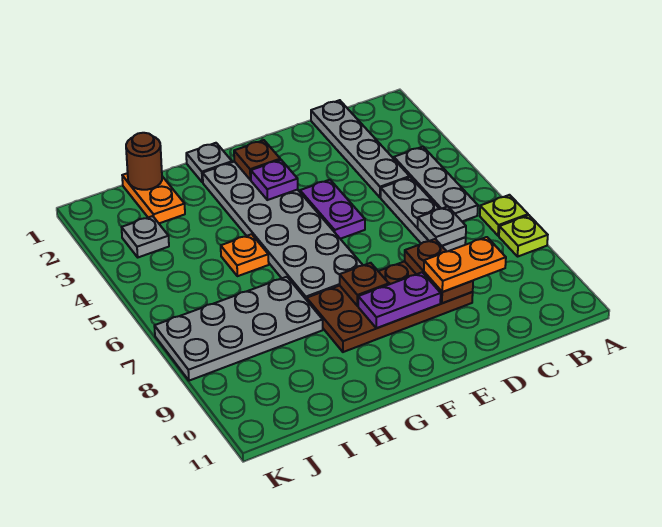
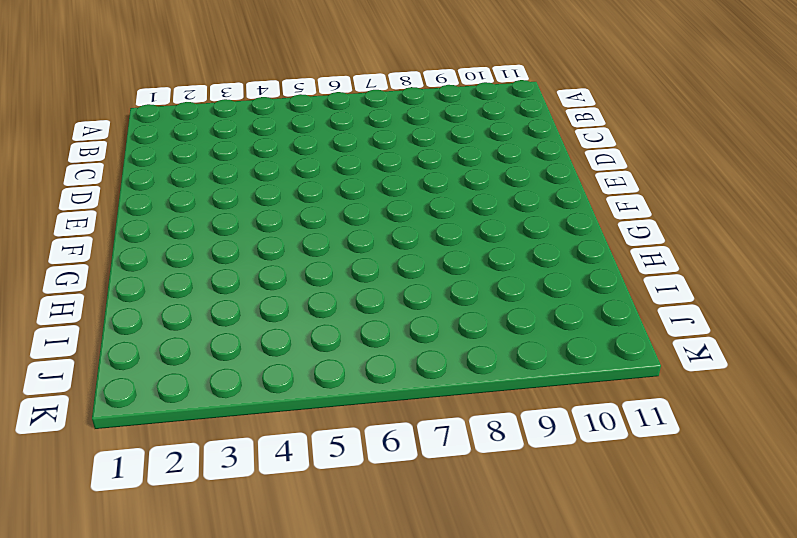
none -> lime plate A7 level 1
none -> lime plate A8 level 1
none -> grey plate B4:B6 level 1

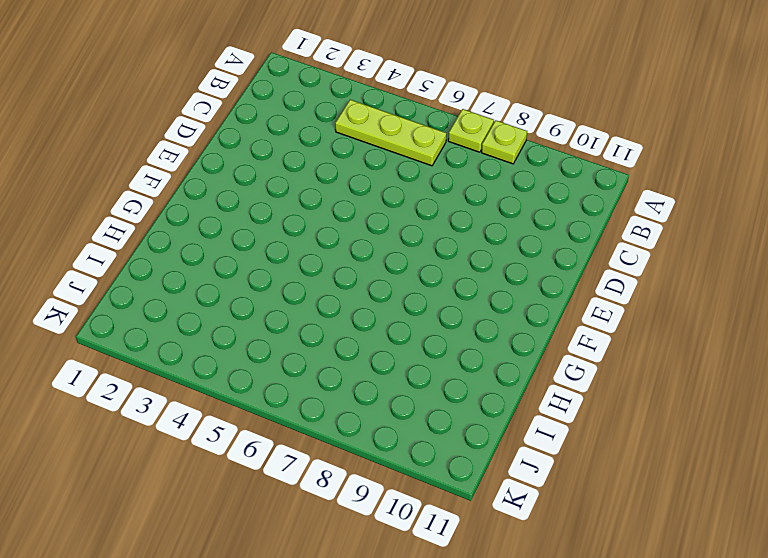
lime plate B4:B6 level 1 -> grey plate B4:B6 level 1
none -> grey plate C1:C4 level 1
none -> grey plate C5:C7 level 1
none -> brown plate D8:G9 level 1

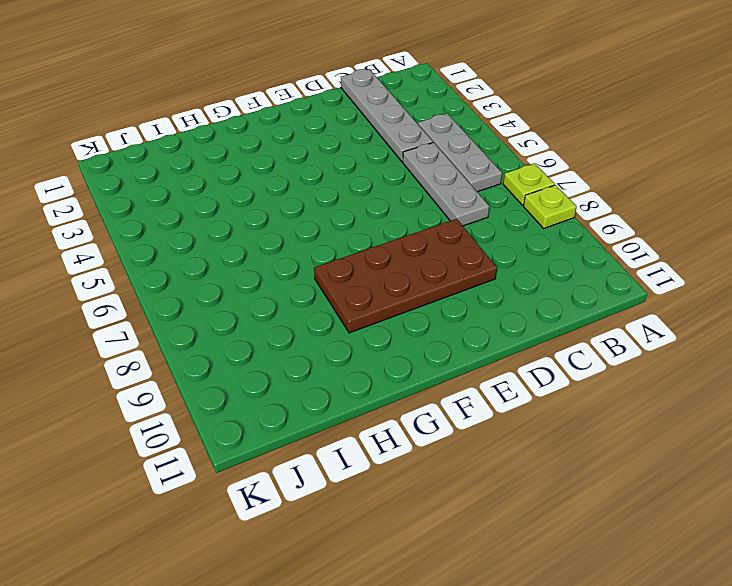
none -> purple plate E4:E5 level 1
none -> grey plate F2:G7 level 1
none -> grey plate G1 level 1

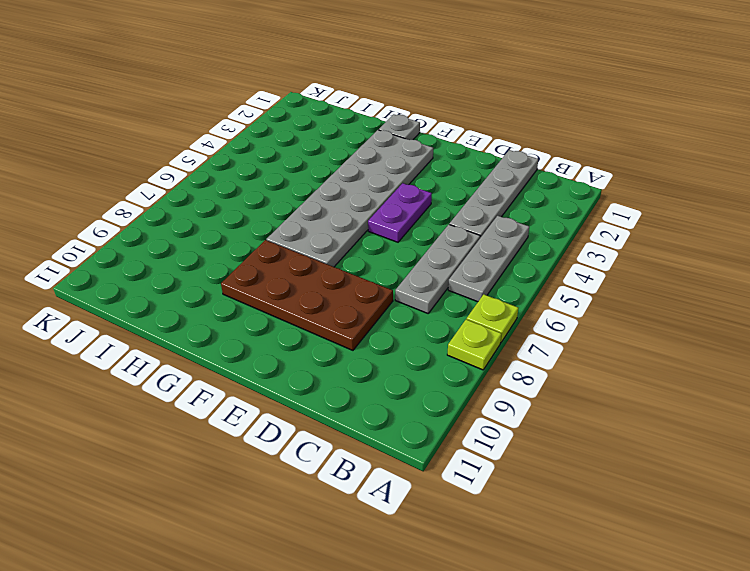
none -> orange plate H5 level 1
none -> grey plate H7:K8 level 1
none -> orange plate I1:I2 level 1

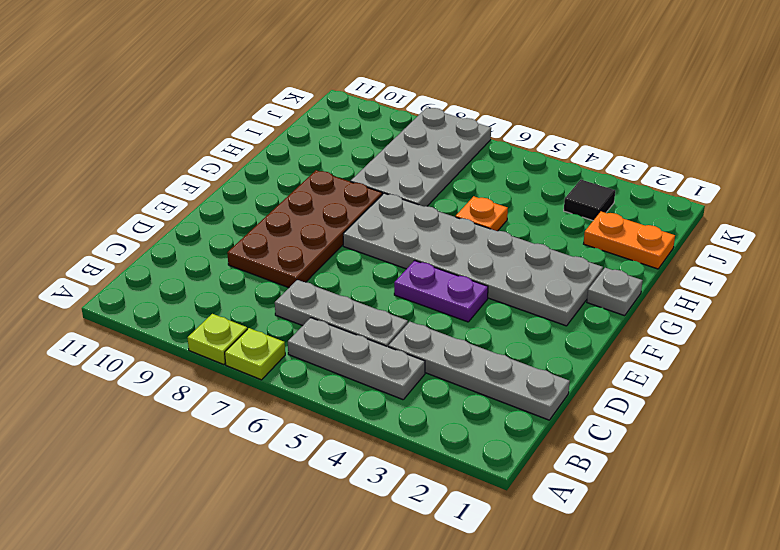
black tile J3 level 1 -> grey plate J3 level 1
none -> grey plate C7 level 2
none -> brown plate D8:D9 level 2
none -> purple plate E9:F9 level 2

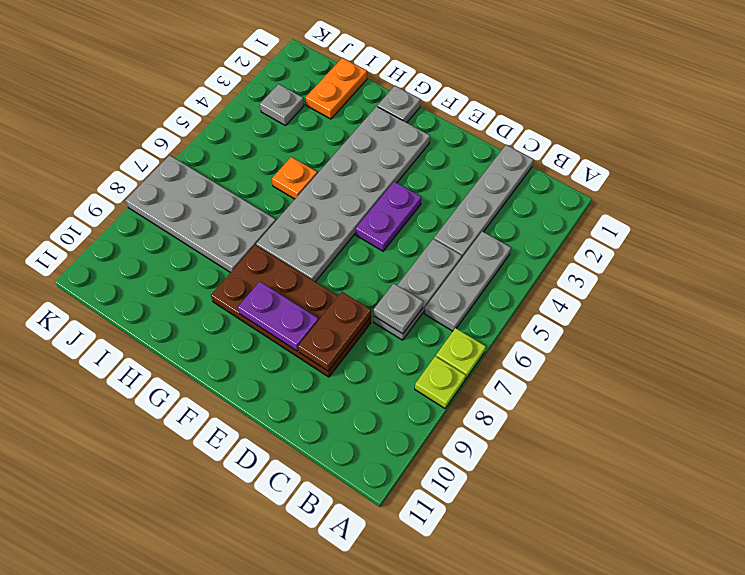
none -> brown plate F2 level 2
none -> purple plate F3 level 2
none -> brown plate F8 level 2

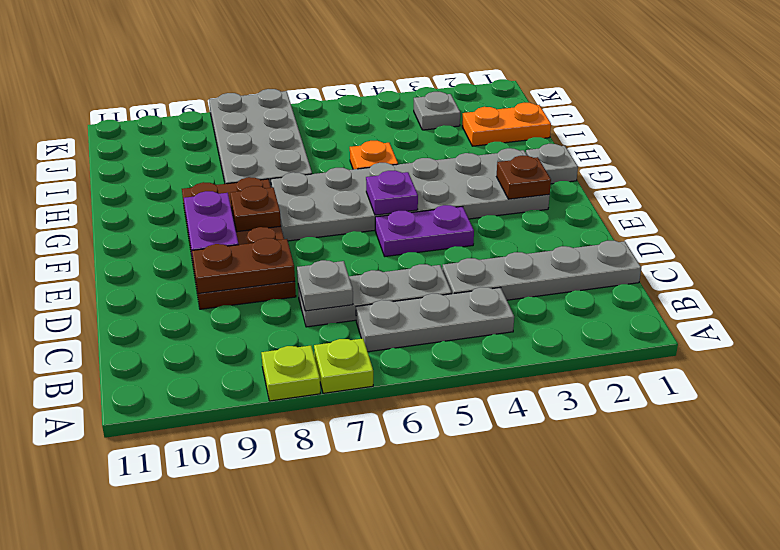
purple plate F5 level 2 -> purple plate F3 level 2
none -> brown round brick I1 level 2
none -> orange plate C9:D9 level 3

